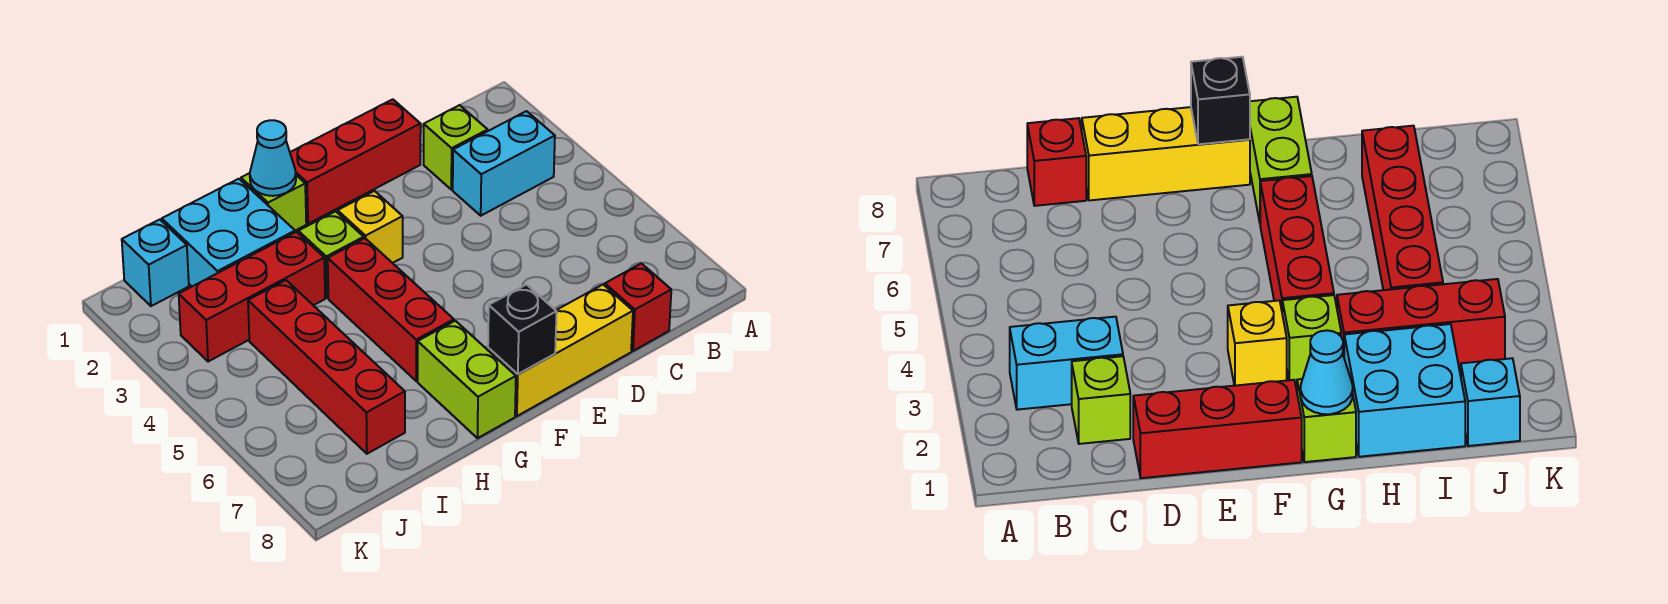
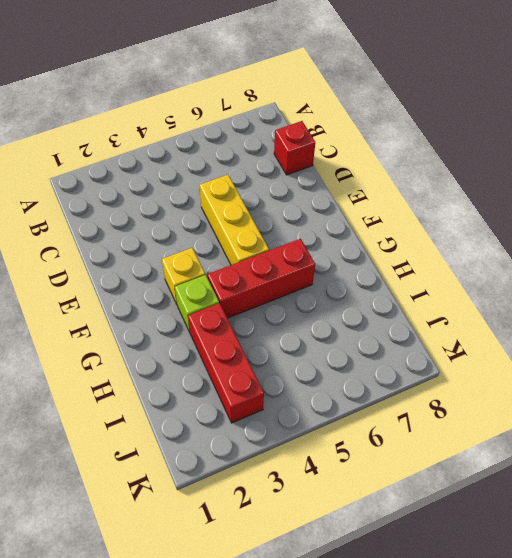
yellow brick D5:F5 level 1 -> yellow brick D8:F8 level 1
none -> cyan brick B3:C3 level 1
none -> lime brick C2 level 1
none -> red brick D1:F1 level 1

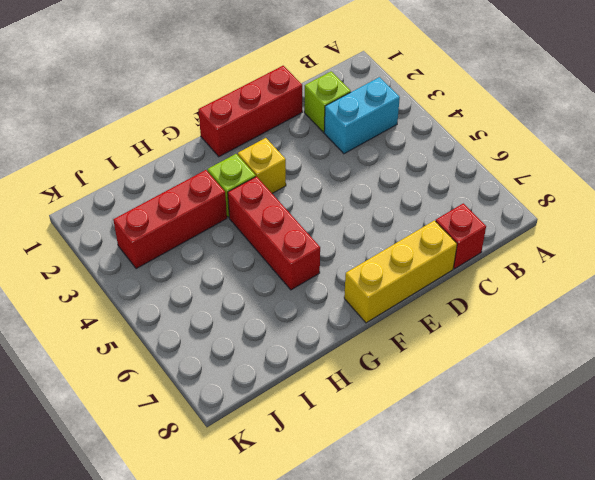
none -> lime brick G1 level 1
none -> lime brick G7:G8 level 1
none -> cyan brick H1:I2 level 1

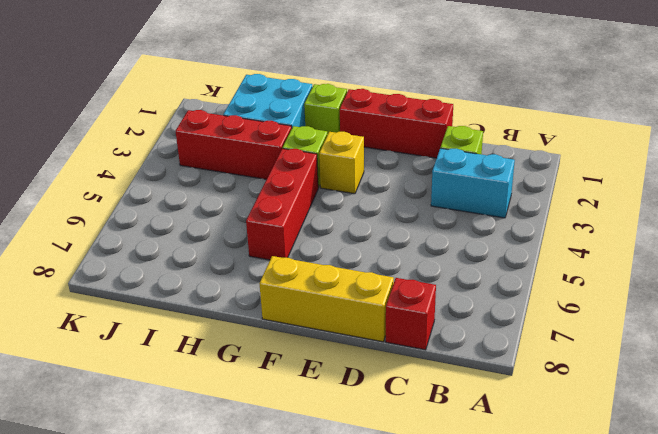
none -> lime brick G7:G8 level 1
none -> red brick I4:I7 level 1
none -> cyan brick J1 level 1

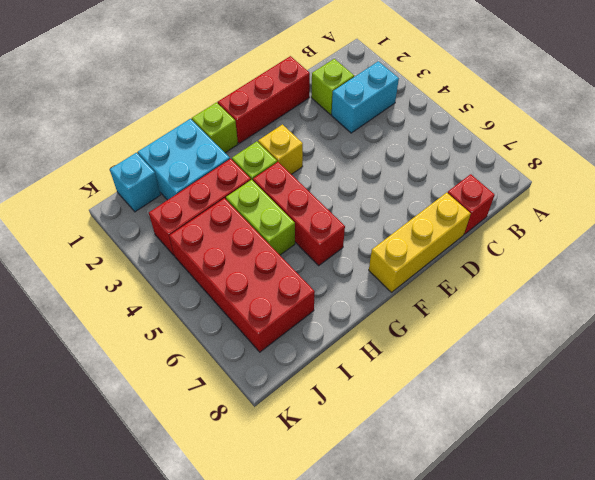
lime brick H4:H5 level 1 -> lime brick G7:G8 level 1
red brick I4:J7 level 1 -> red brick I4:I7 level 1
none -> black brick F8 level 2
none -> cyan cone G1 level 2

